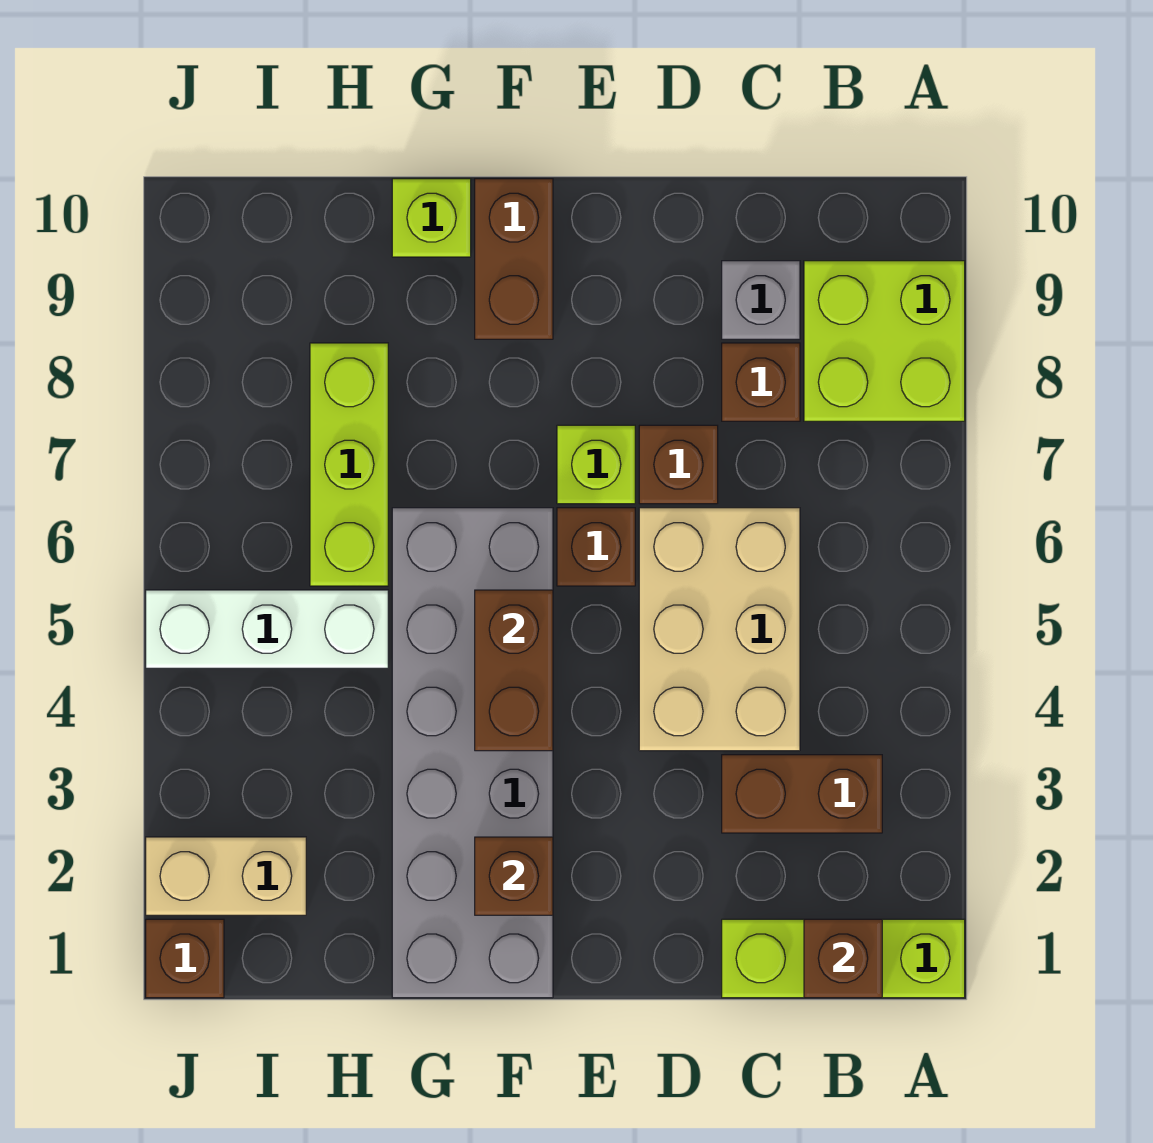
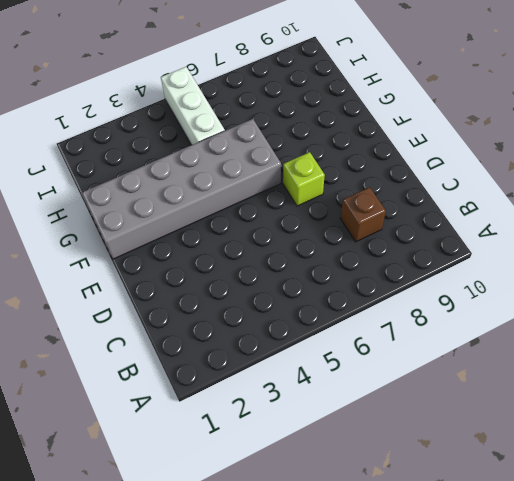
none -> lime brick A1:C1 level 1
none -> lime brick A8:B9 level 1
none -> brown brick B3:C3 level 1

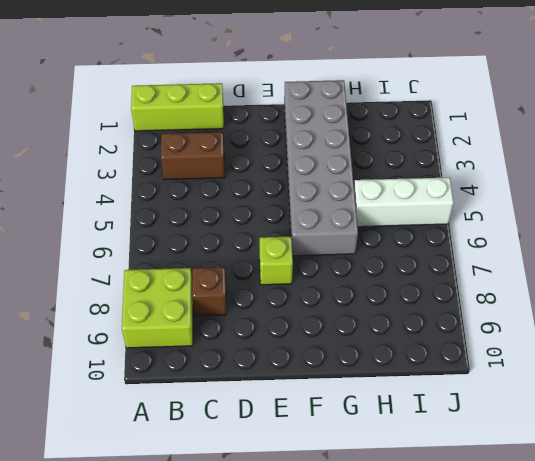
none -> tan brick C4:D6 level 1
none -> grey brick C9 level 1
none -> brown brick D7 level 1

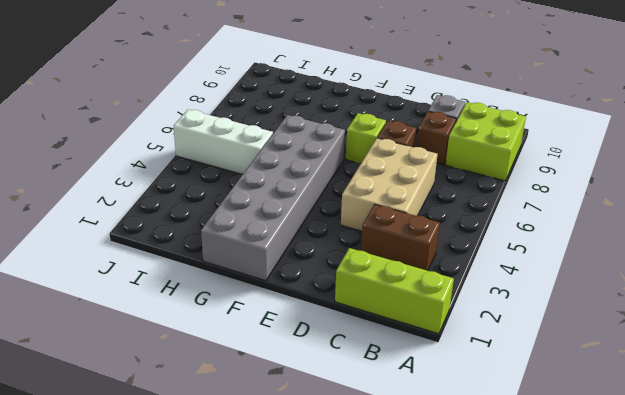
none -> brown brick E6 level 1
none -> brown brick F9:F10 level 1
none -> lime brick G10 level 1

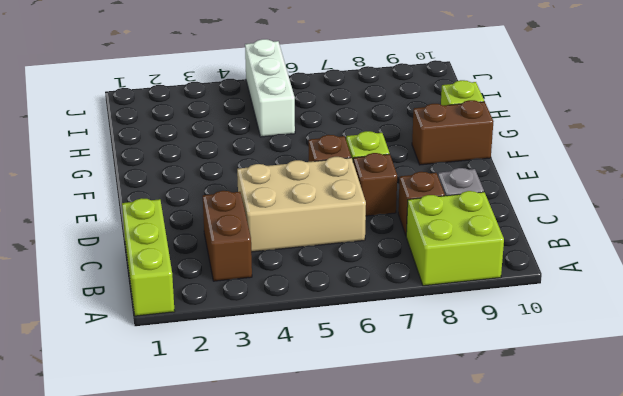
none -> grey brick F1:G6 level 1
none -> lime brick H6:H8 level 1
none -> tan brick I2:J2 level 1

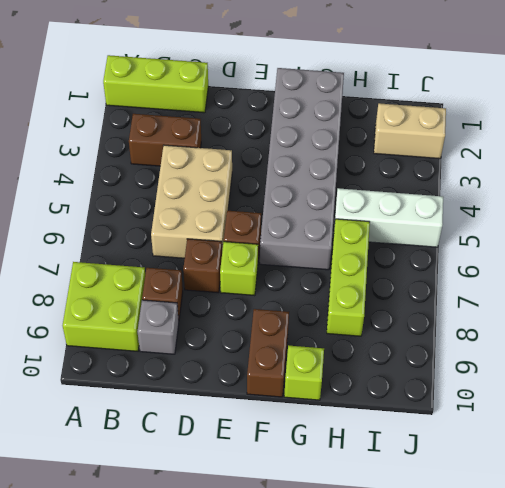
none -> brown brick J1 level 1
none -> brown brick B1 level 2
none -> brown brick F2 level 2

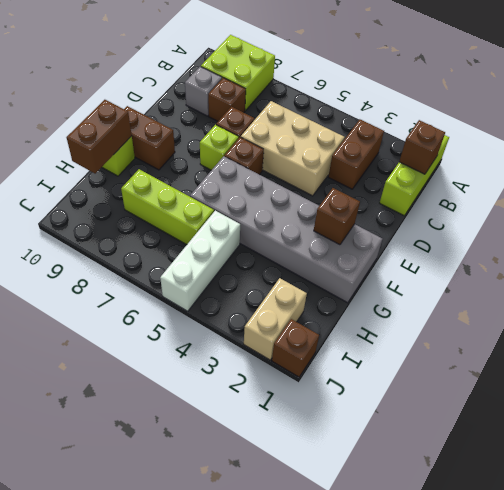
brown brick G10:H10 level 2 -> brown brick F4:F5 level 2

